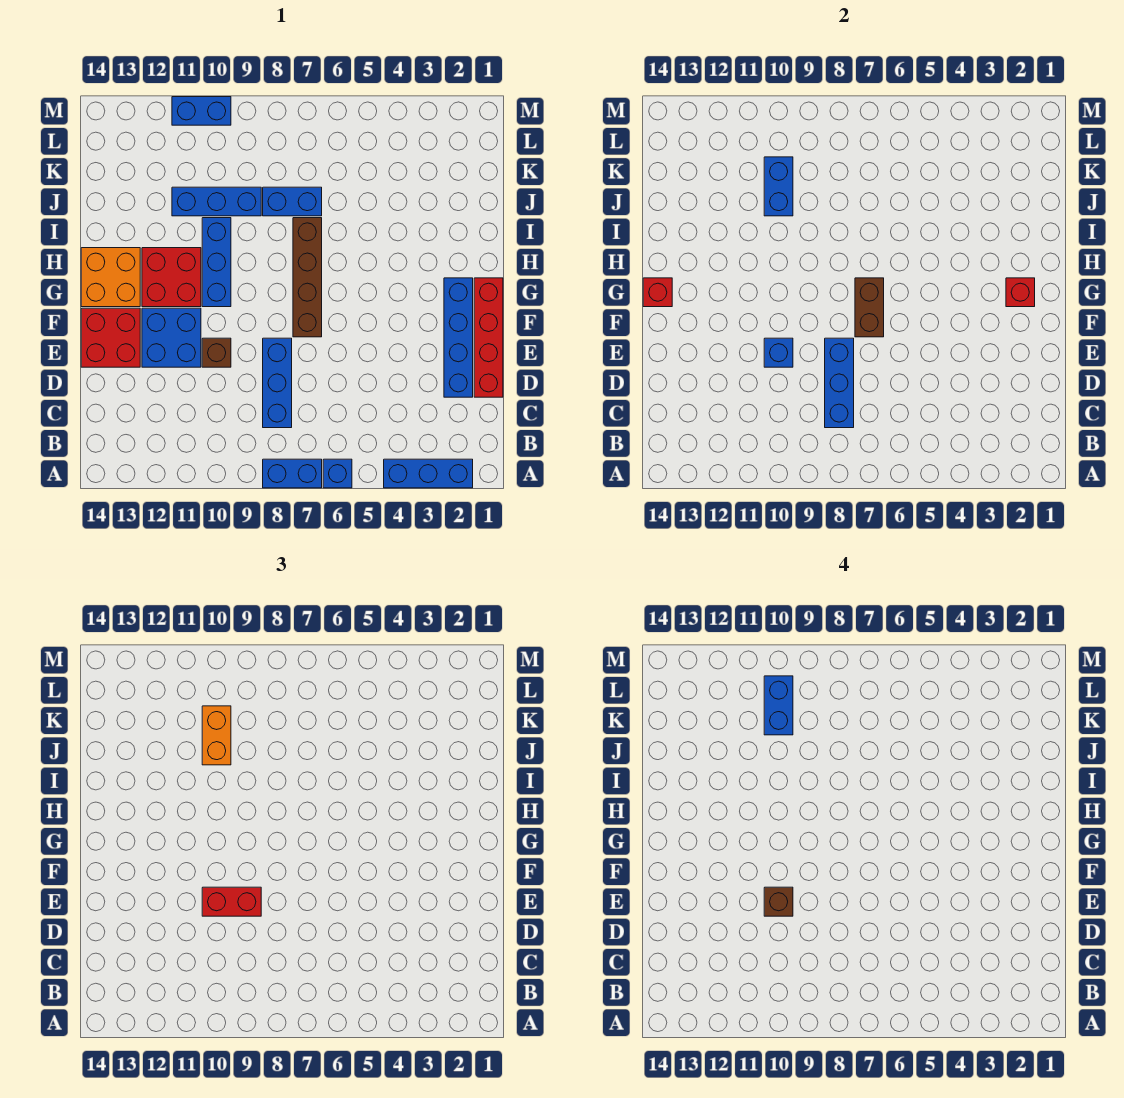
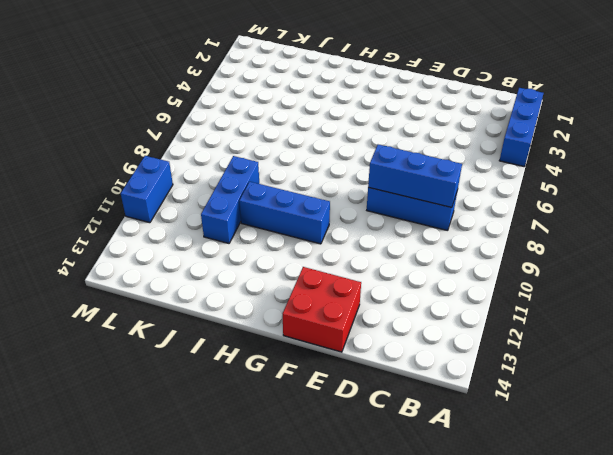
none -> blue brick A6 level 1
none -> blue brick A7:A8 level 1
none -> red brick D1:G1 level 1

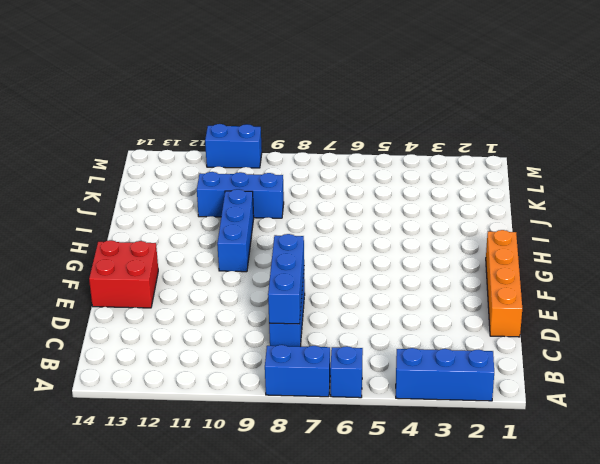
orange brick D1:G1 level 1 -> red brick D1:G1 level 1
none -> blue brick D2:G2 level 1
none -> brown brick E10 level 1
none -> blue brick E11:F12 level 1

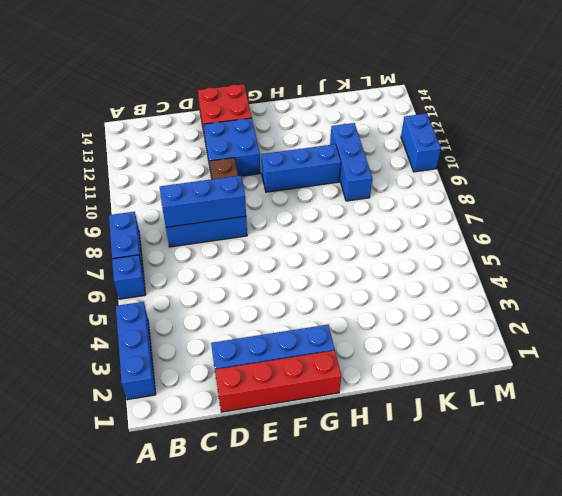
none -> brown brick F7:I7 level 1
none -> red brick G11:H12 level 1
none -> orange brick G13:H14 level 1

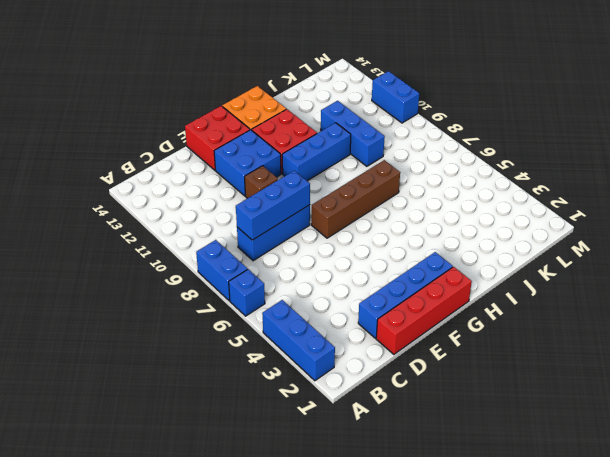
none -> blue brick J7:J8 level 1
none -> blue brick E10 level 2
none -> brown brick F7:G7 level 2

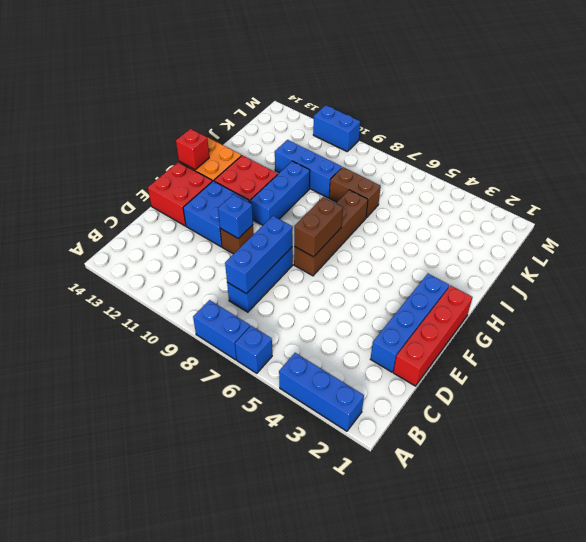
brown brick J7:J8 level 1 -> blue brick J7:J8 level 1
none -> red brick G2 level 2
none -> blue brick J10:K10 level 2
none -> red brick E9:E10 level 3

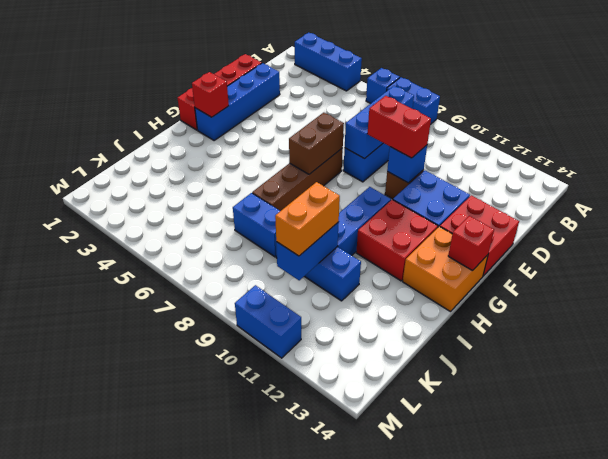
none -> brown brick E10 level 4
none -> blue brick K10:L10 level 4

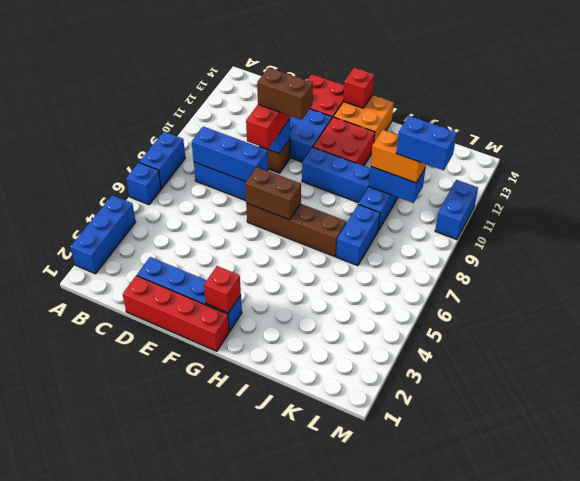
brown brick E10:F10 level 4 -> brown brick E10 level 4

